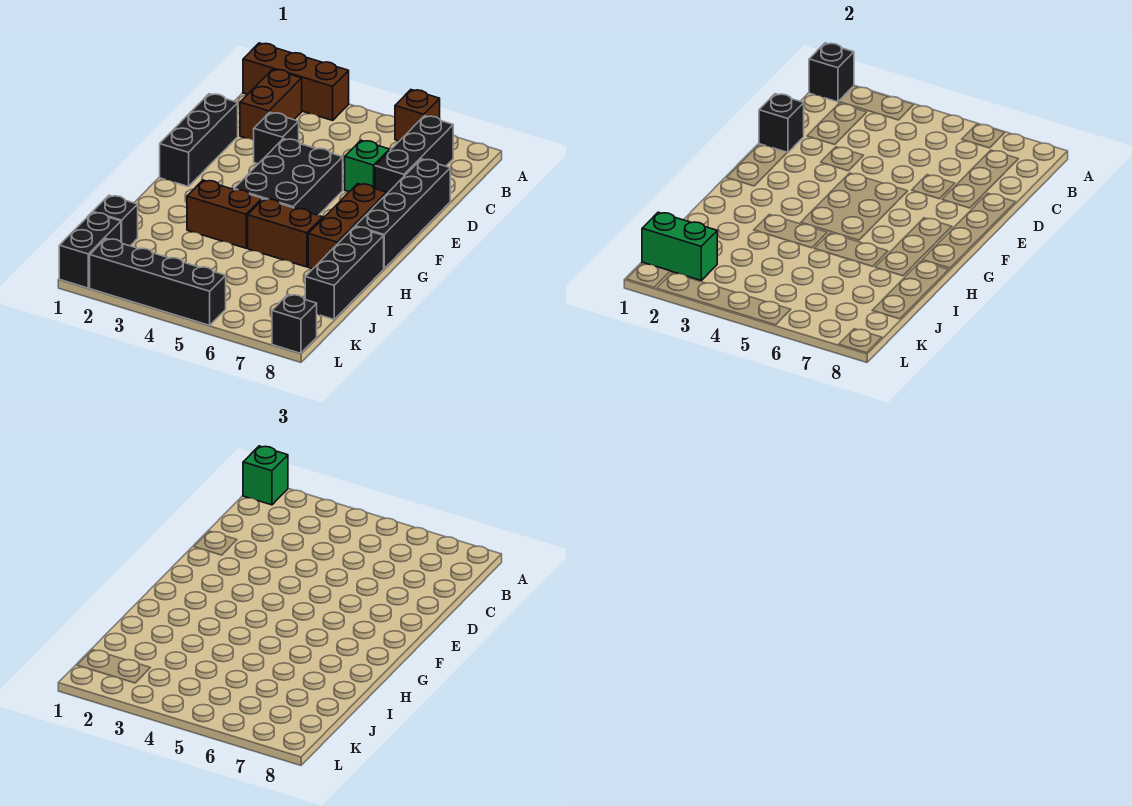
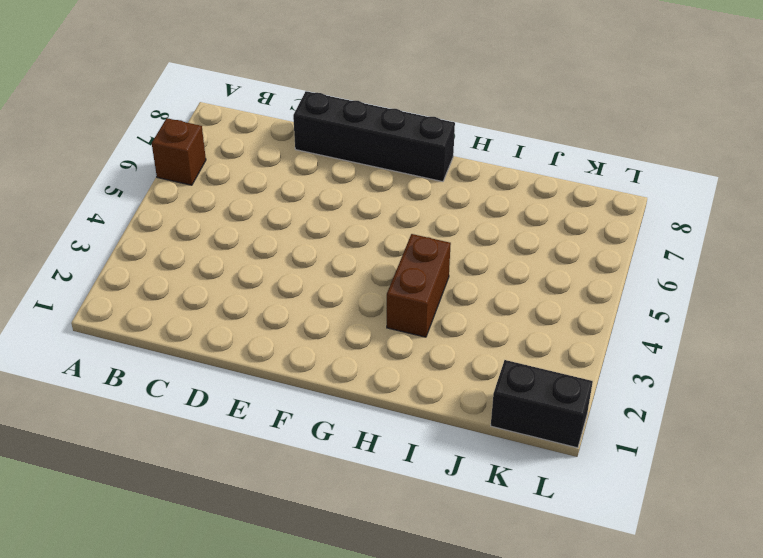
none -> brown brick A1:A3 level 1
none -> brown brick B2:C2 level 1
none -> black brick B7:D7 level 1

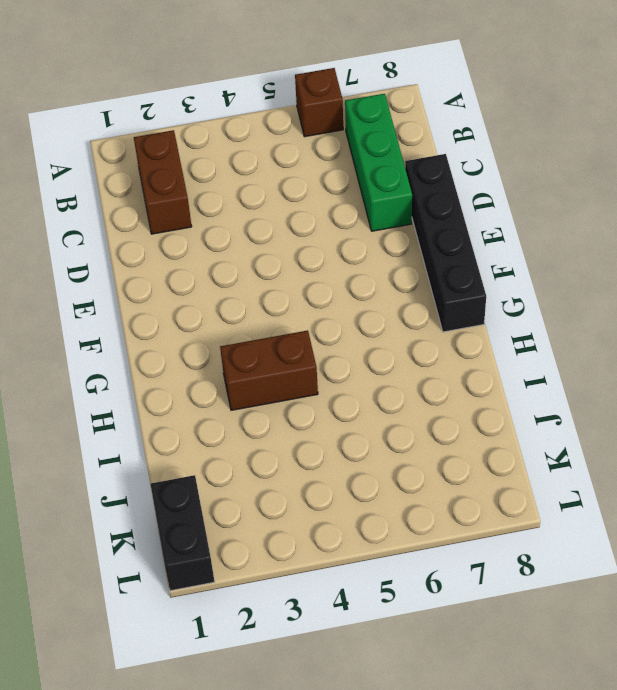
green brick B7:D7 level 1 -> black brick B7:D7 level 1
none -> brown brick A1:A3 level 1
none -> black brick D1:F1 level 1
none -> black brick D3 level 1

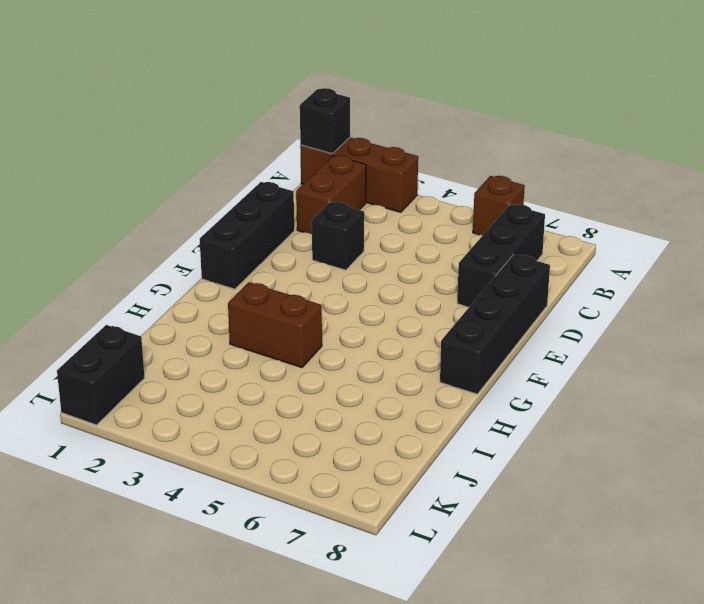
none -> green brick D6 level 1
none -> black brick E4:G5 level 1
none -> brown brick F7:H7 level 1

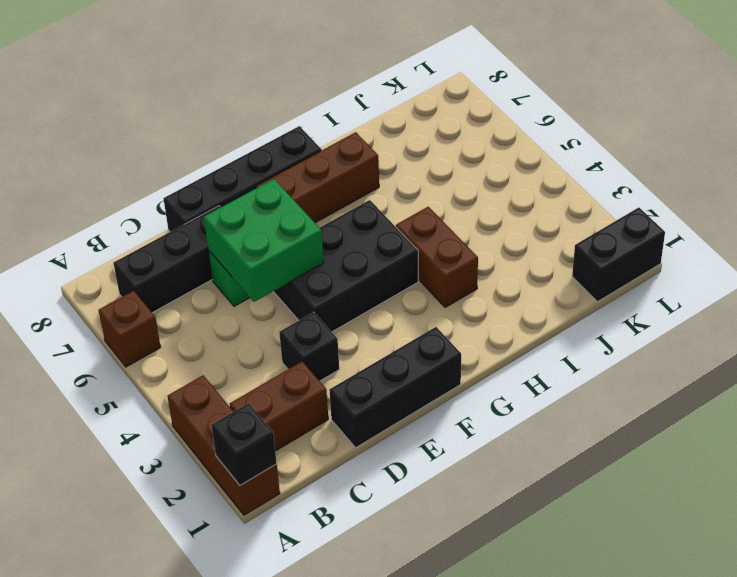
green brick D5:E6 level 2 -> none
none -> brown brick H5:H6 level 1
none -> black brick H8:J8 level 1
none -> black brick J1 level 1

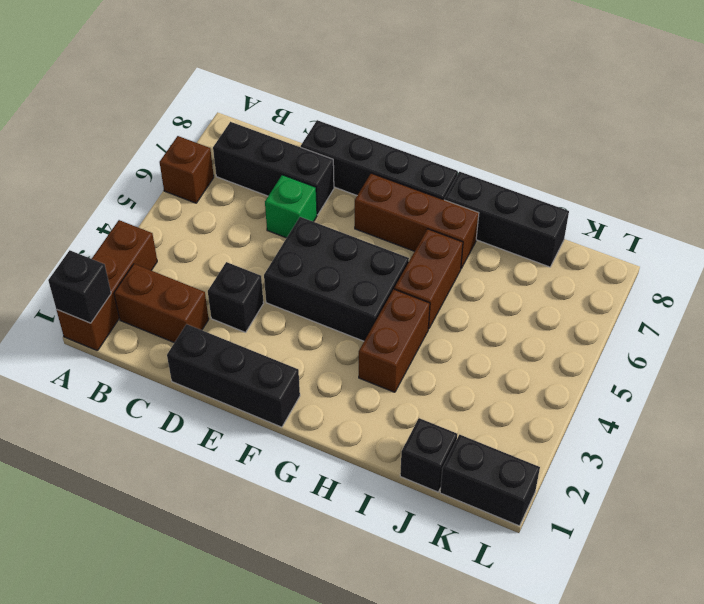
none -> black brick L2:L5 level 1
none -> black brick L8 level 1
none -> black brick D1 level 2

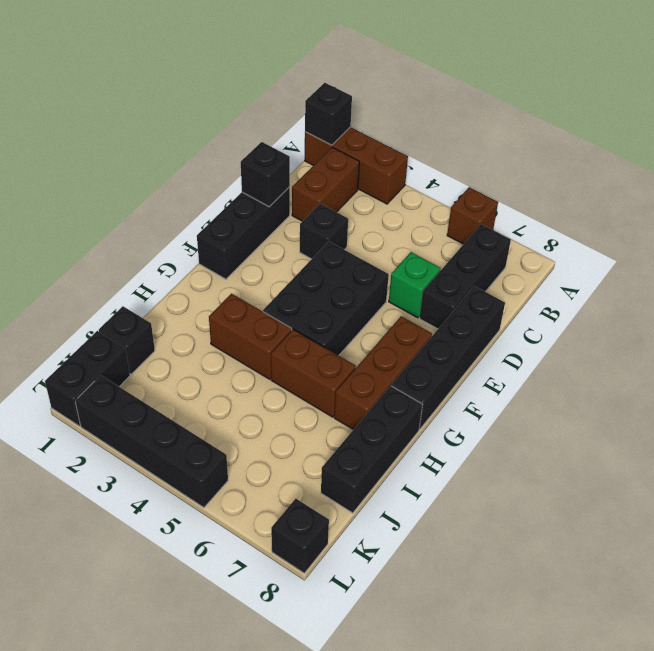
none -> green brick K1:K2 level 2
none -> green brick A1 level 3

